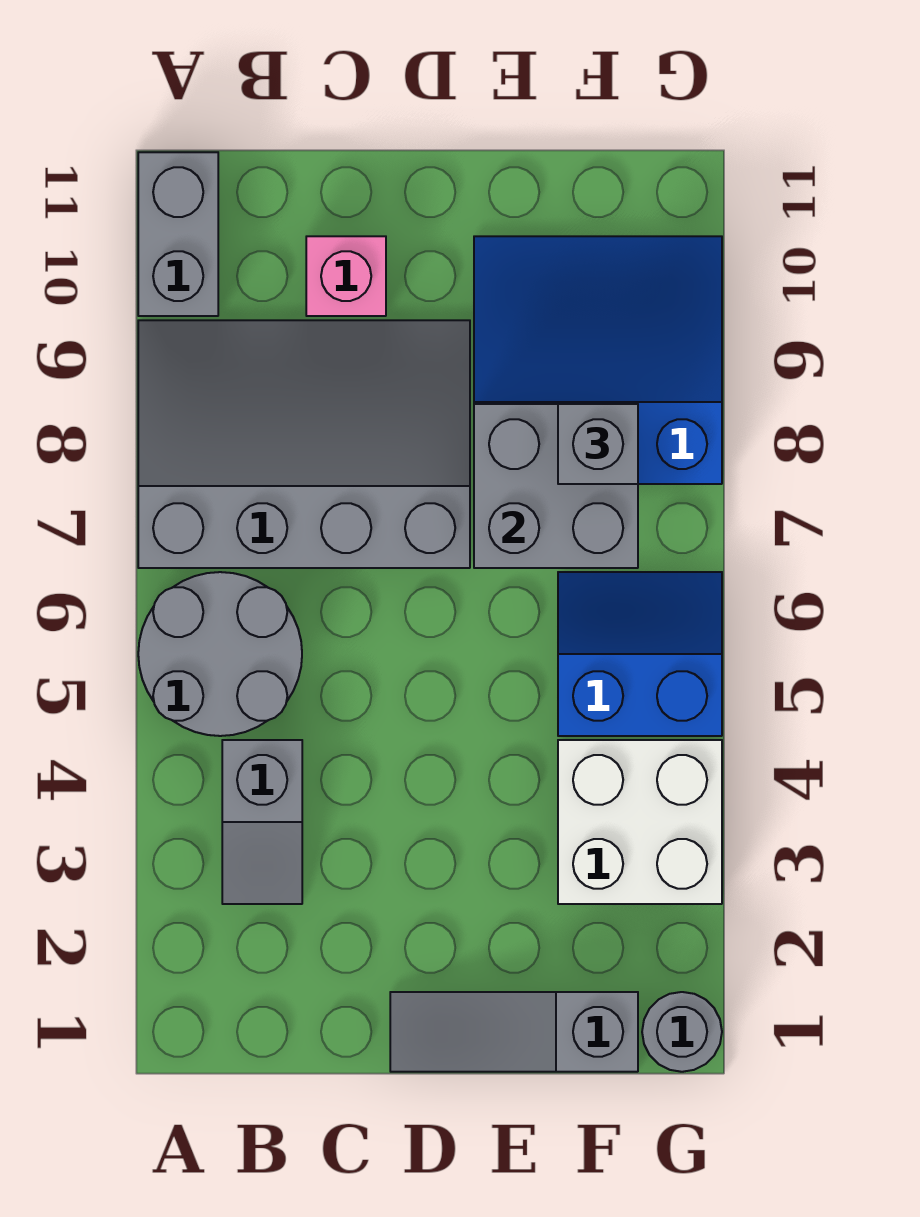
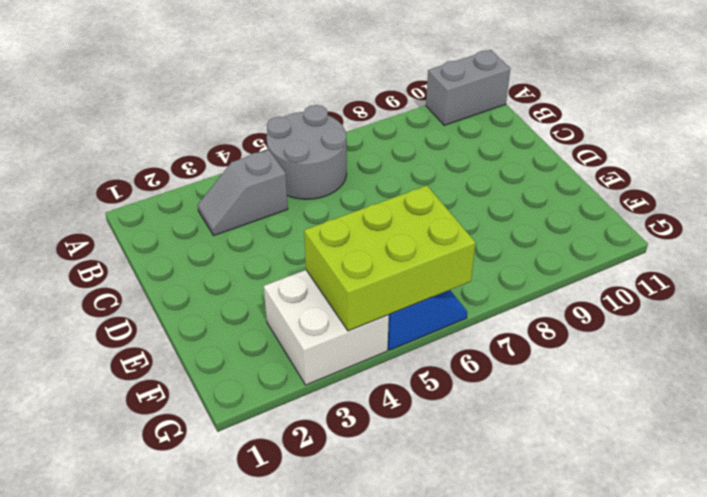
lime brick F4:G6 level 2 -> none
none -> grey slope A7:D9 level 1 top 7
none -> pink brick C10 level 1
none -> grey slope D1:F1 level 1 top F

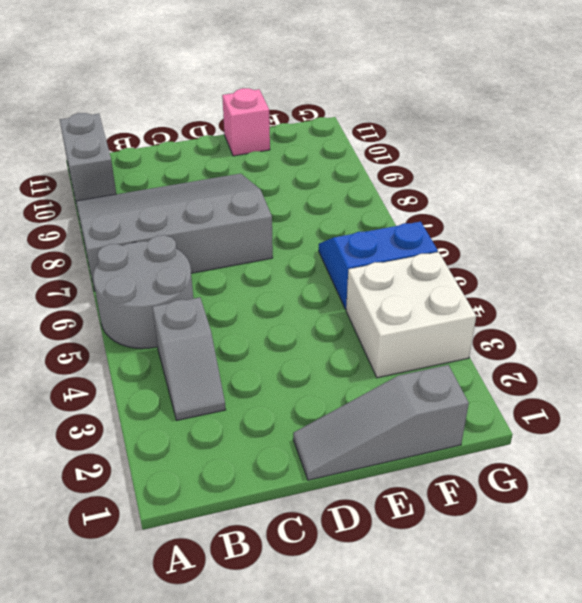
pink brick E11 level 1 -> pink brick C10 level 1
none -> blue slope E8:G10 level 1 top 8
none -> grey round brick G1 level 1
none -> grey brick E7:F8 level 2

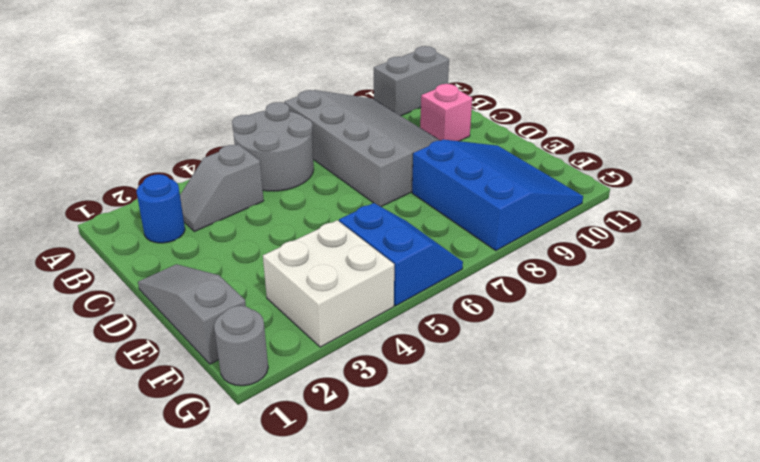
blue round brick B2 level 1 -> none
none -> grey brick E7:F8 level 2
none -> grey brick F8 level 3

